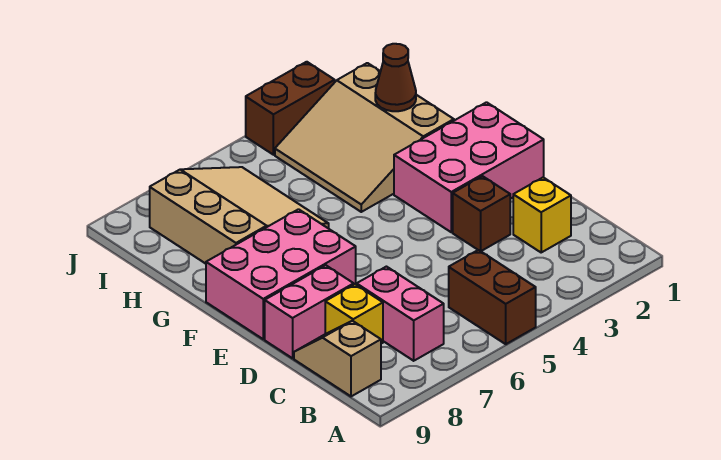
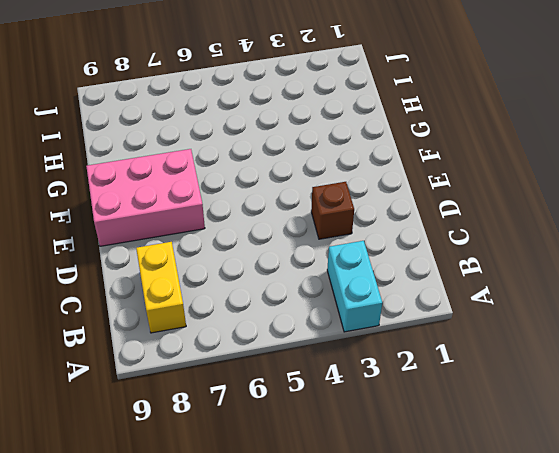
cyan brick A3:B3 level 1 -> none
yellow brick B8:C8 level 1 -> yellow brick C8 level 1
none -> brown brick A5:B5 level 1
none -> pink brick B7:C7 level 1
none -> tan slope B9:C9 level 1 top B

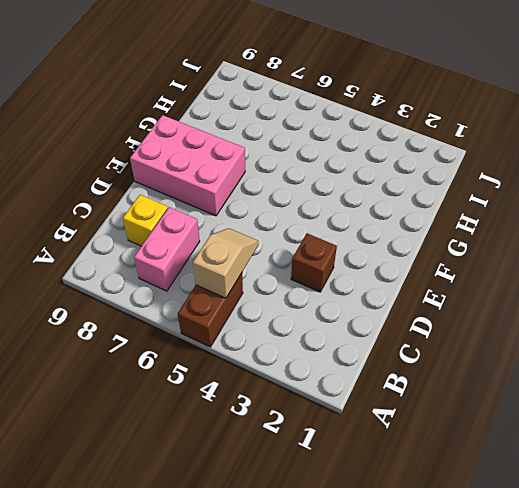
tan slope B5:C5 level 2 top B -> tan slope B9:C9 level 1 top B
none -> yellow brick C2 level 1
none -> pink brick D8:D9 level 1
none -> pink brick E1:F3 level 1

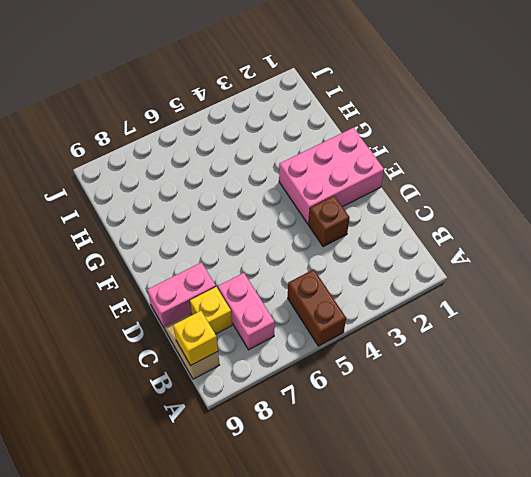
yellow brick B9 level 2 -> yellow brick C2 level 1
none -> pink brick E7:F9 level 1
none -> tan slope G2:I4 level 1 top 2
none -> tan slope G6:I8 level 1 top 8

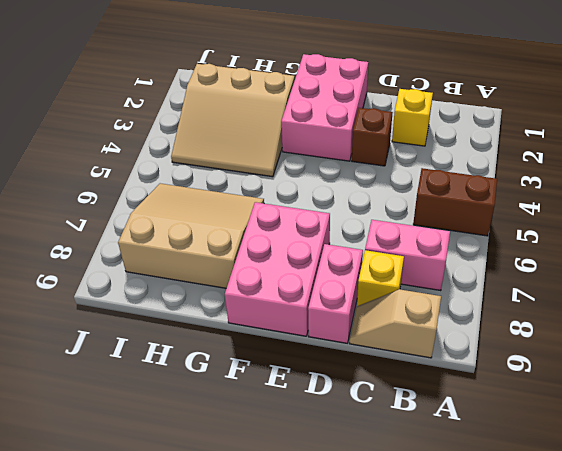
none -> brown brick J3:J4 level 1
none -> brown cone H2 level 2

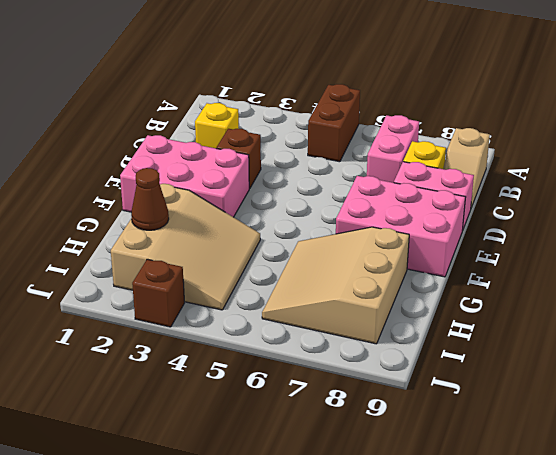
brown brick J3 level 1 -> brown brick J3:J4 level 1

